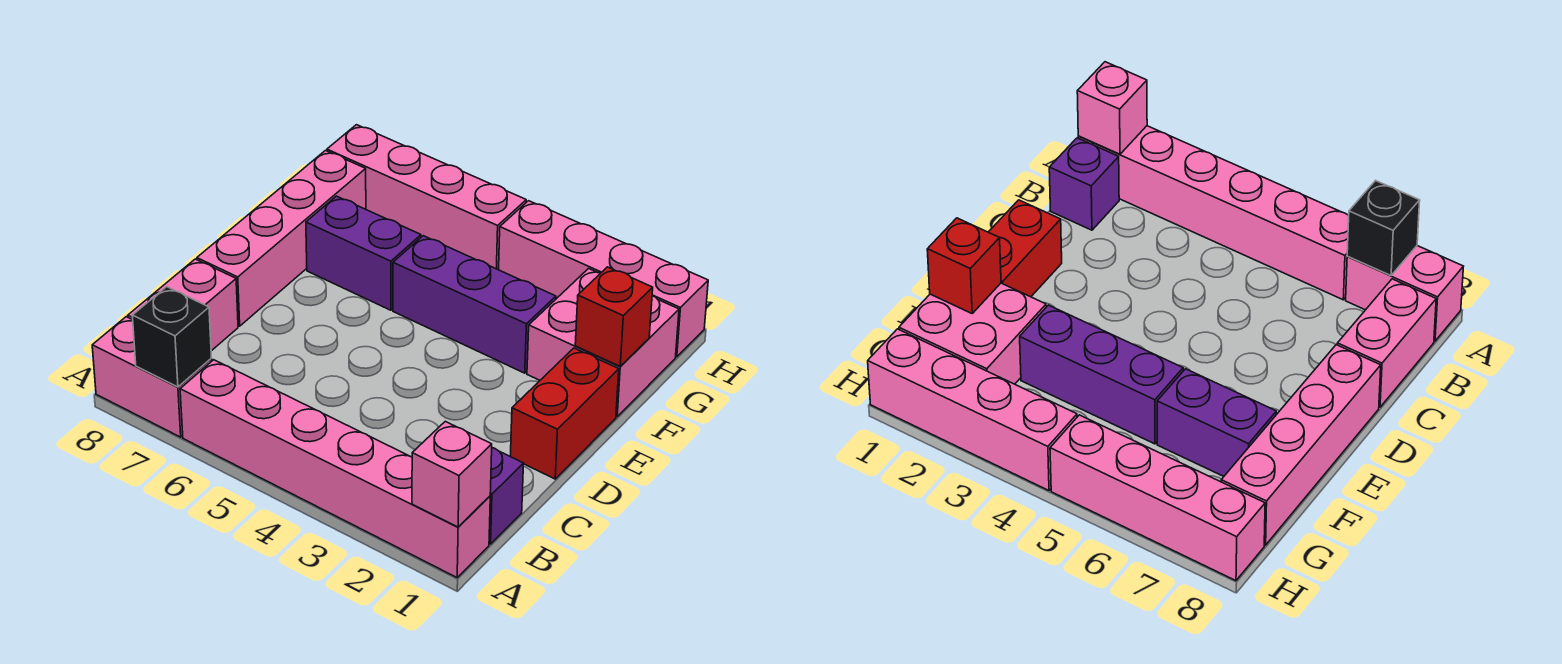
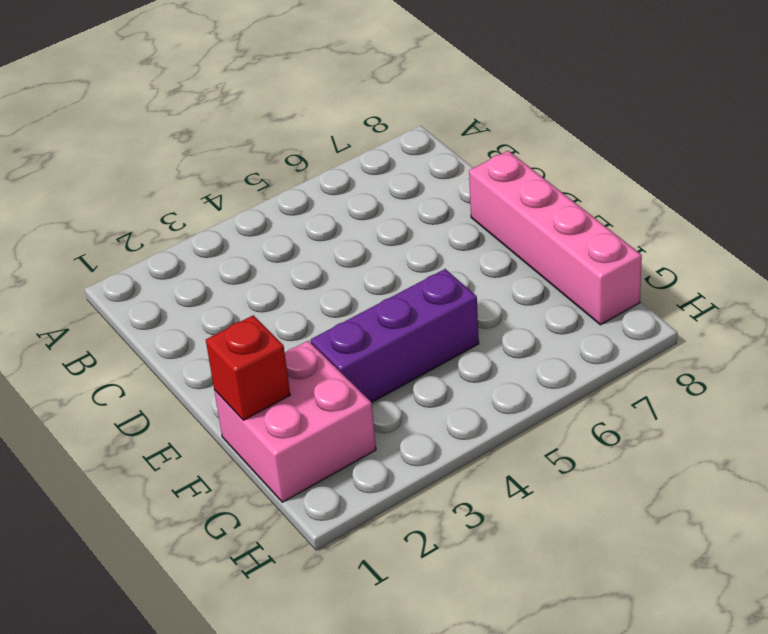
none -> pink brick A1:A6 level 1
none -> pink brick A7:A8 level 1
none -> purple brick B1 level 1

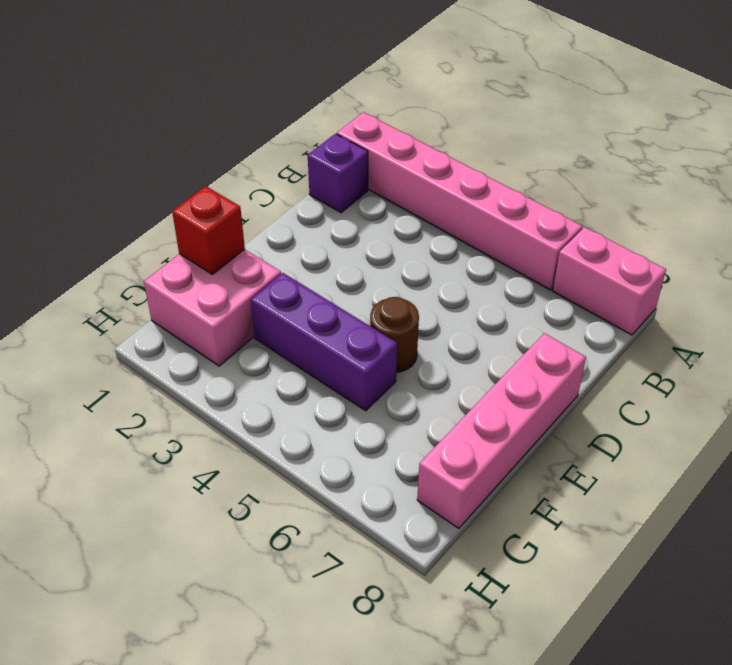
brown round brick E5 level 1 -> none
none -> pink brick B8:C8 level 1
none -> red brick D1:E1 level 1
none -> purple brick F6:F7 level 1

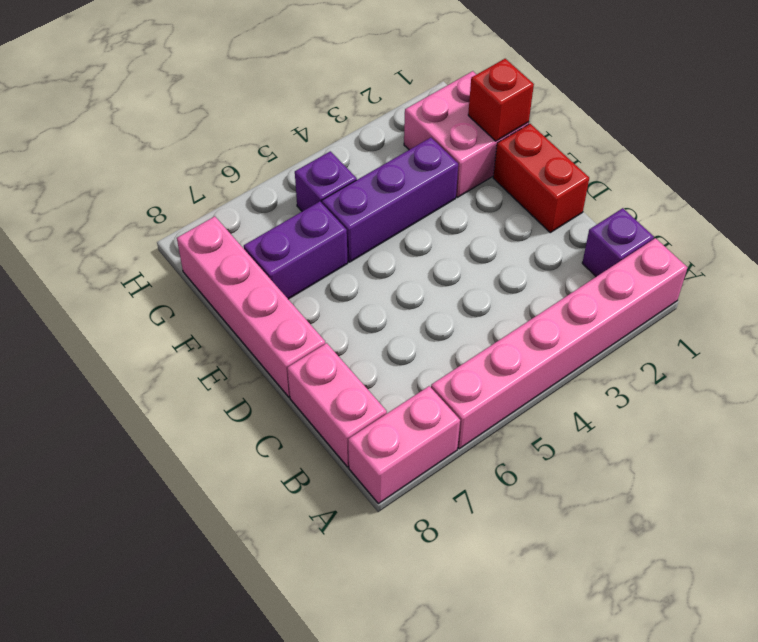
purple brick G5 level 1 -> none
none -> pink brick H1:H4 level 1
none -> pink brick H5:H8 level 1
none -> pink brick A1 level 2

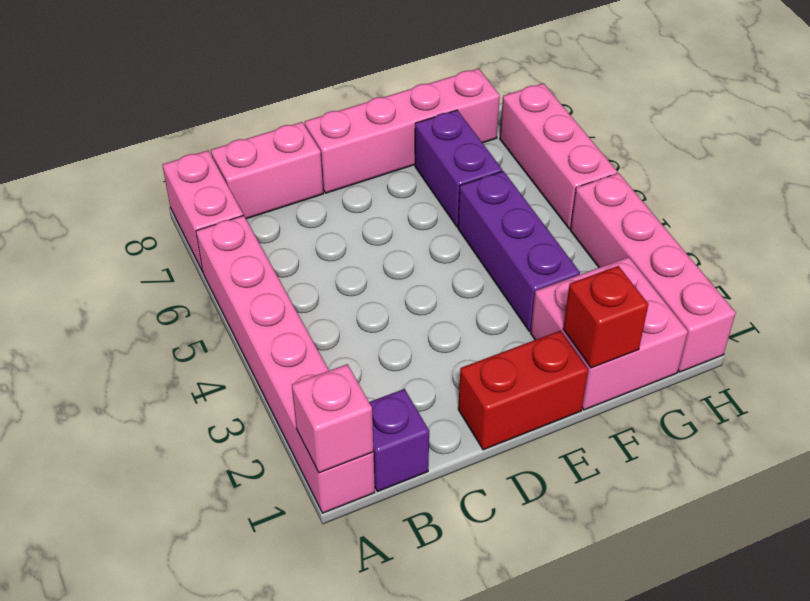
pink brick H5:H7 level 1 -> pink brick H5:H8 level 1
none -> black brick A7 level 2

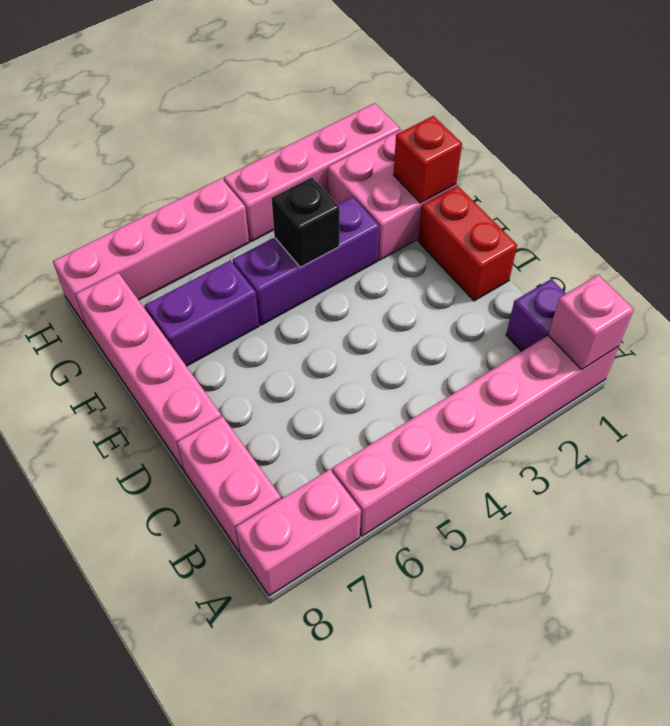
black brick F4 level 2 -> black brick A7 level 2

